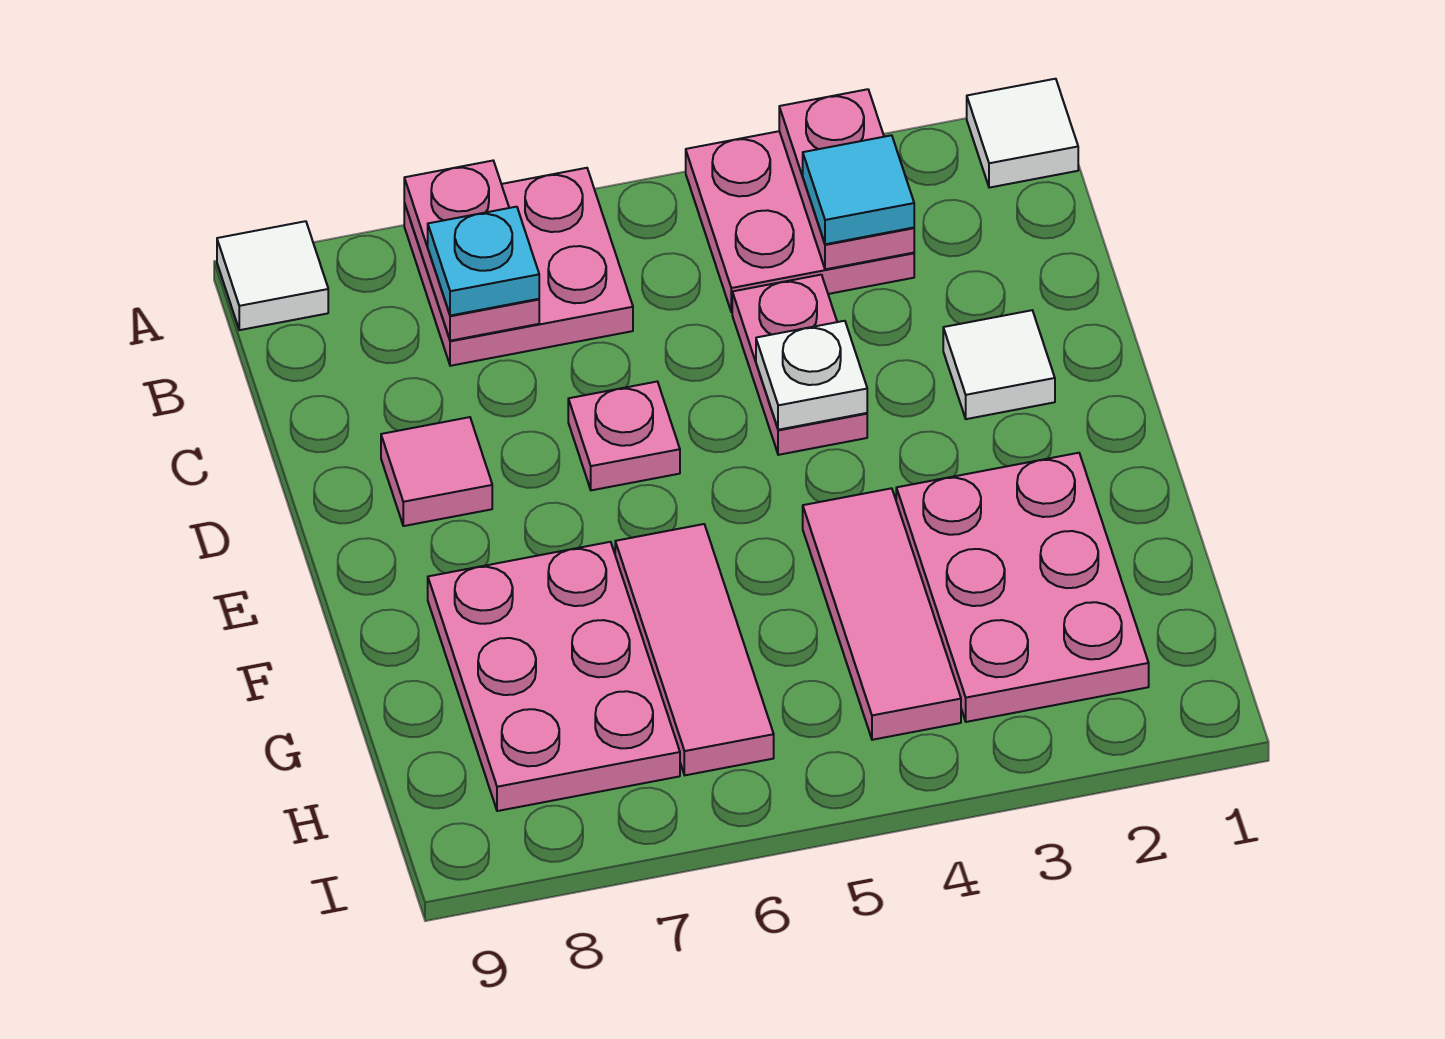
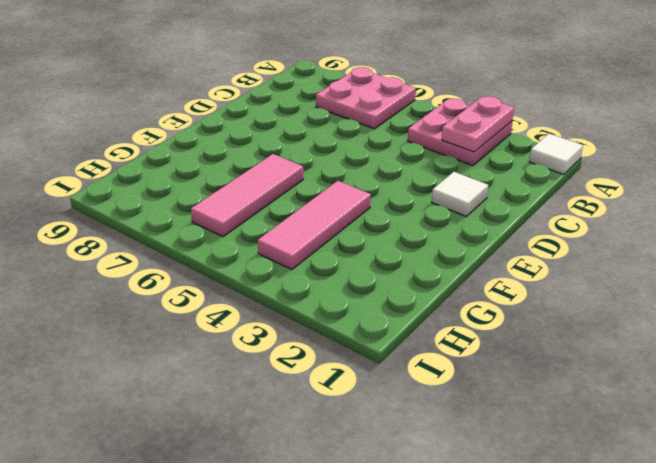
none -> white tile A9 level 1
none -> pink plate C4:D4 level 1
none -> pink plate D6 level 1

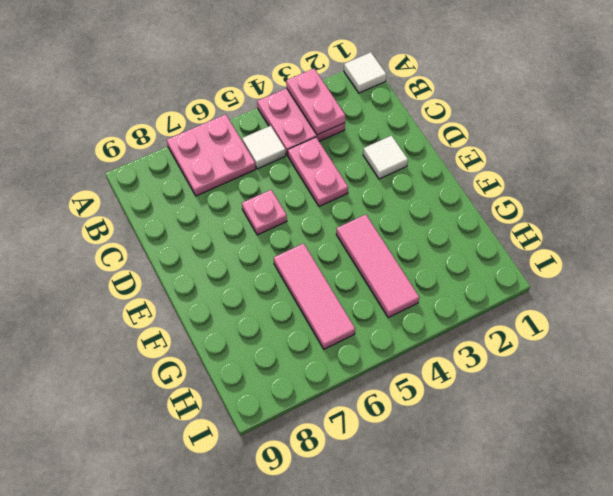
white tile B5 level 1 -> white tile A9 level 1
none -> pink tile D8 level 1
none -> pink plate F2:H3 level 1
none -> pink plate F7:H8 level 1

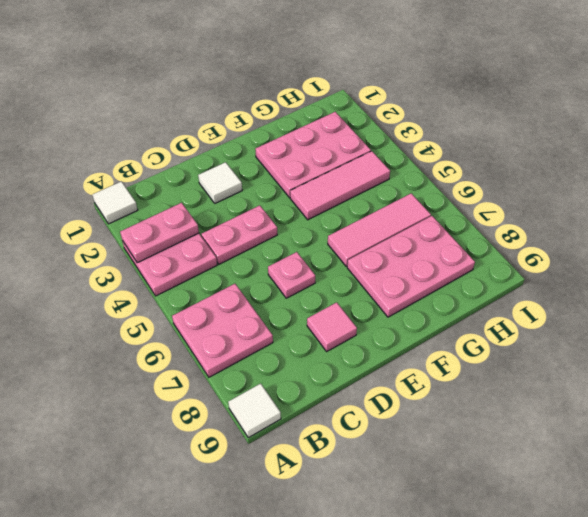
none -> pink plate A7:B7 level 2
none -> white plate D4 level 2
none -> cyan tile B3 level 3

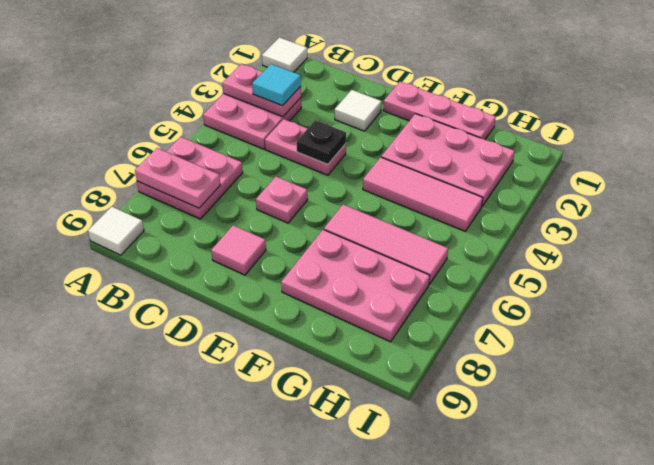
black plate D4 level 2 -> white plate D4 level 2
pink plate E1:G1 level 1 -> none
none -> cyan plate B7 level 3

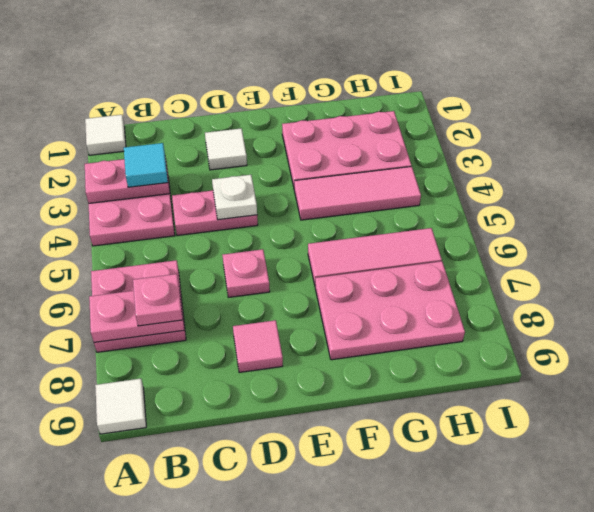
pink plate B7 level 3 -> cyan plate B7 level 3

